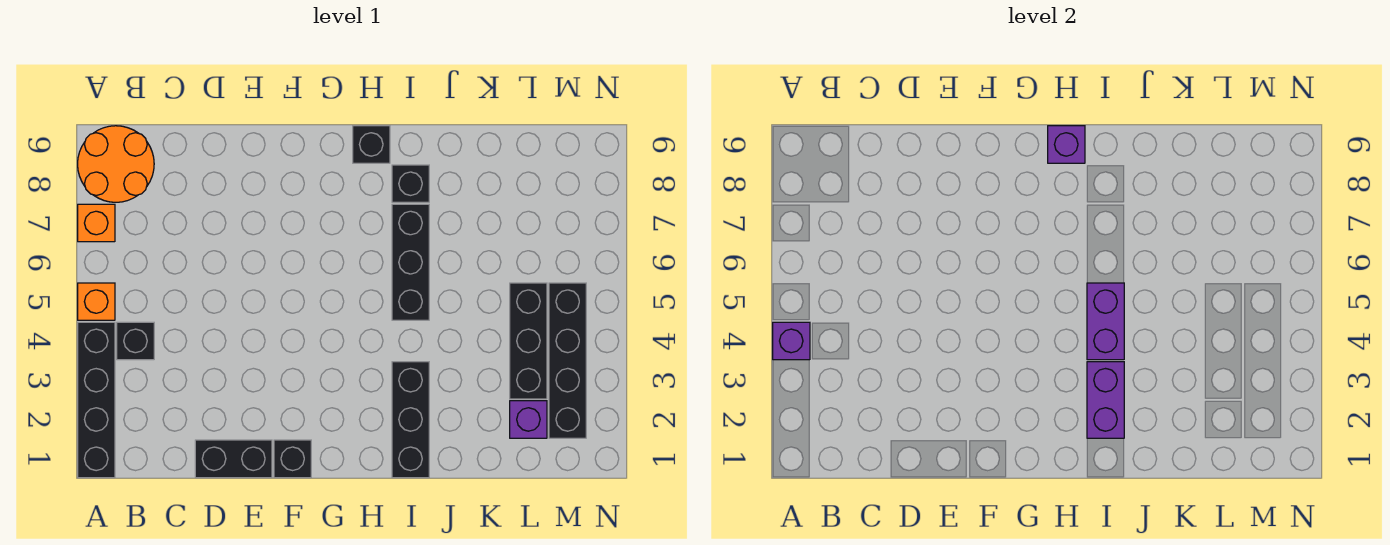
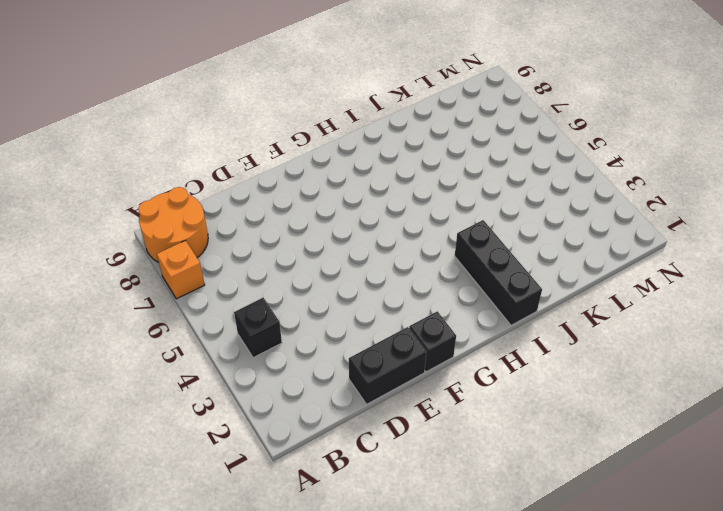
none -> black brick A1:A4 level 1
none -> orange brick A5 level 1
none -> black brick H9 level 1

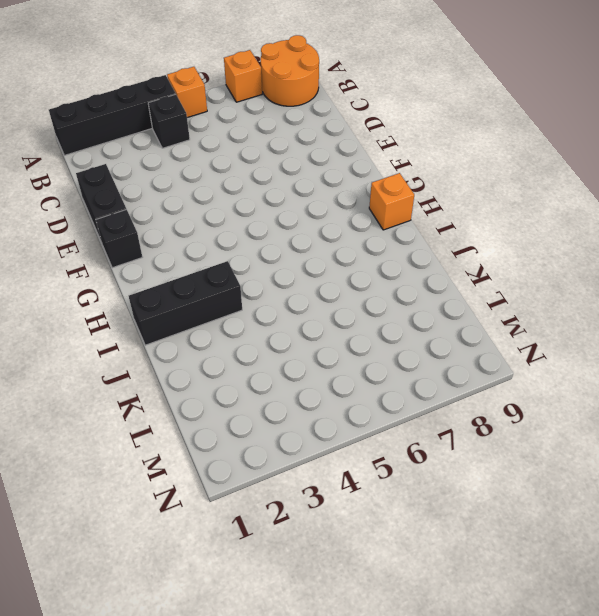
orange brick H9 level 1 -> black brick H9 level 1
none -> black brick I5:I7 level 1
none -> black brick I8 level 1
none -> purple brick L2 level 1

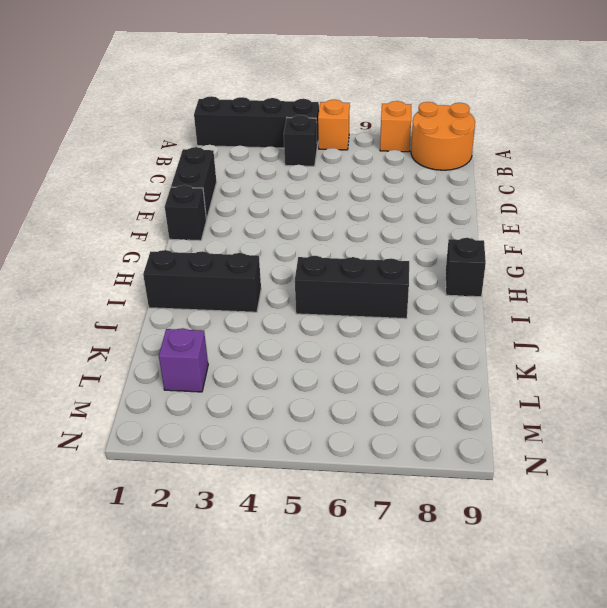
none -> black brick I8 level 1
none -> black brick L3:L5 level 1
none -> black brick M2:M5 level 1

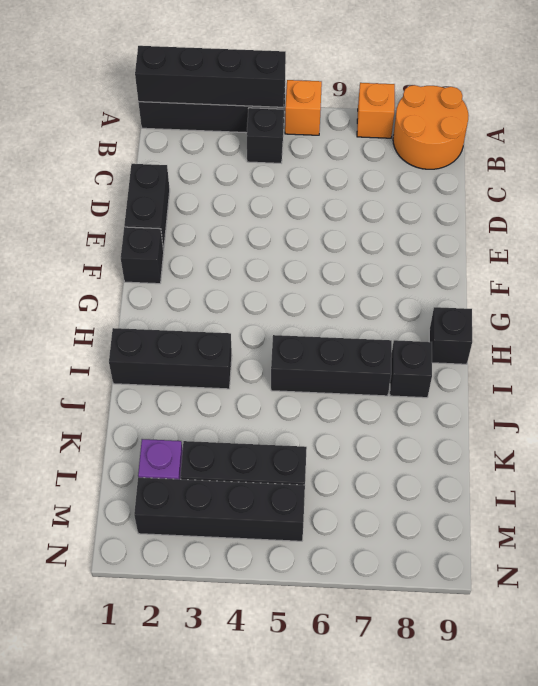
black brick A1:A4 level 2 -> purple brick A4 level 2
none -> purple brick H9 level 2
none -> purple brick I2:I3 level 2
none -> purple brick I4:I5 level 2

